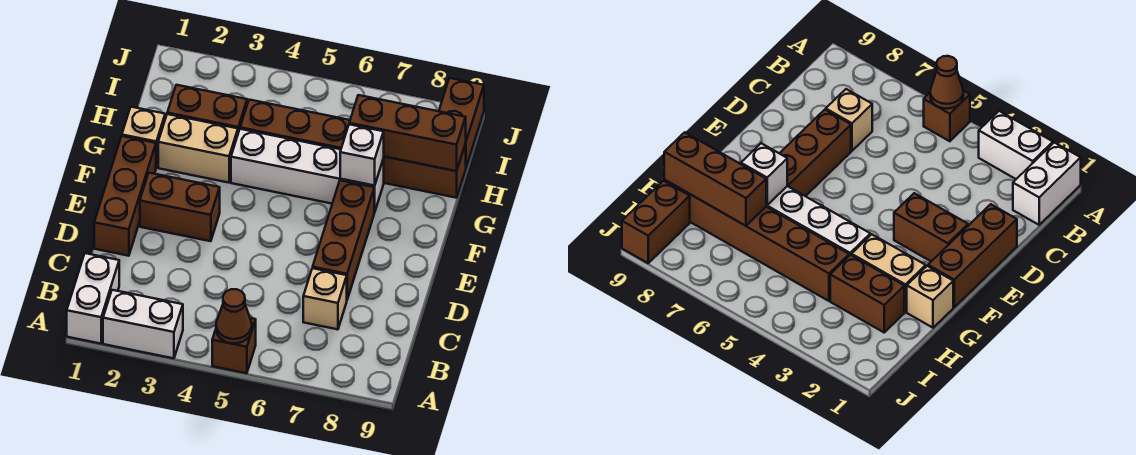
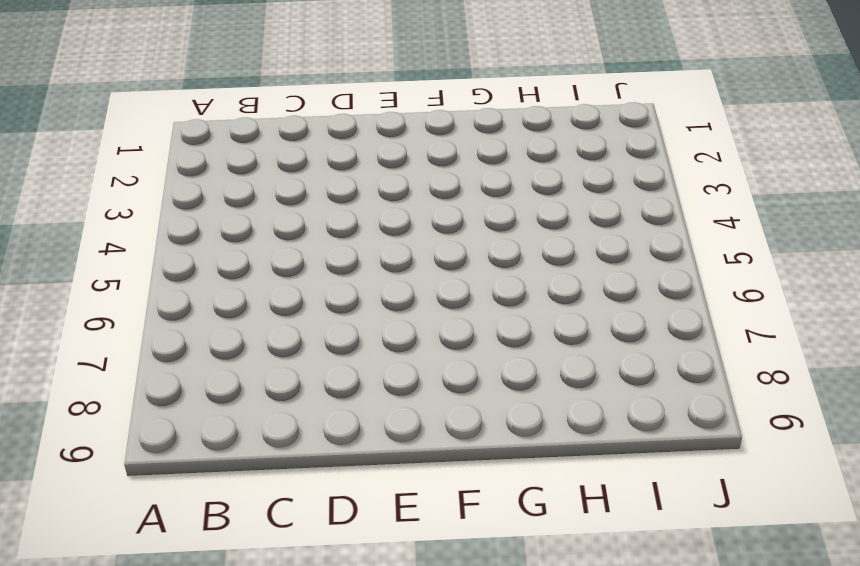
none -> white brick A1:B1 level 1
none -> white brick A2:A3 level 1
none -> brown brick A5 level 1

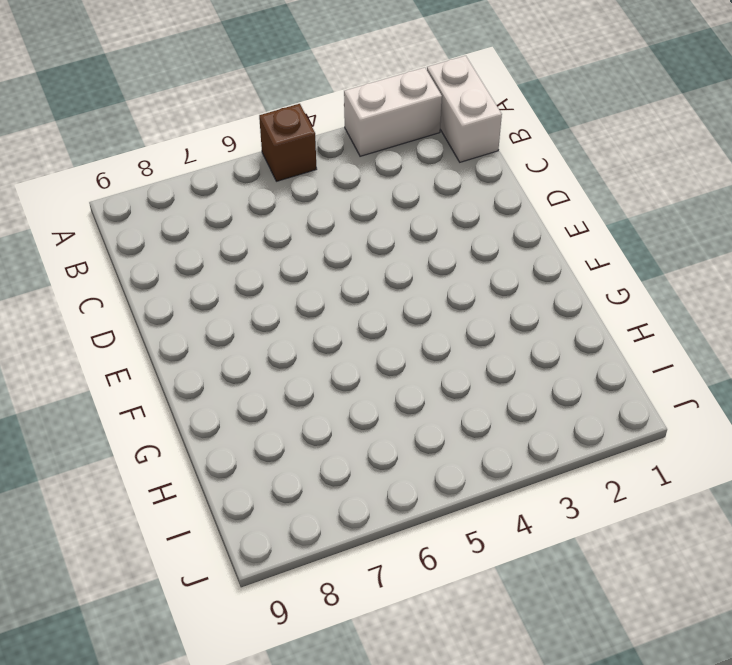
none -> tan brick C7 level 1
none -> brown brick D1:F1 level 1
none -> brown brick D7:F7 level 1

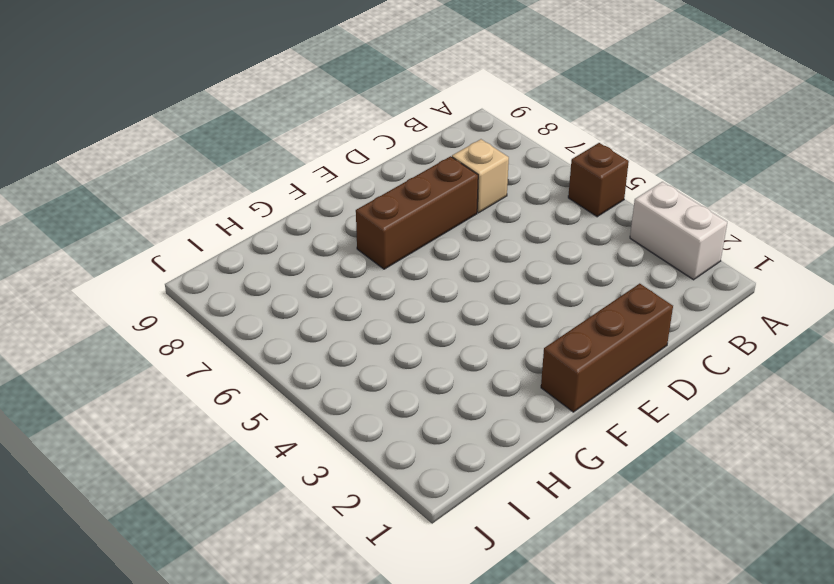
none -> white brick A1:B1 level 1
none -> brown brick E2:E3 level 1
none -> tan brick G1 level 1

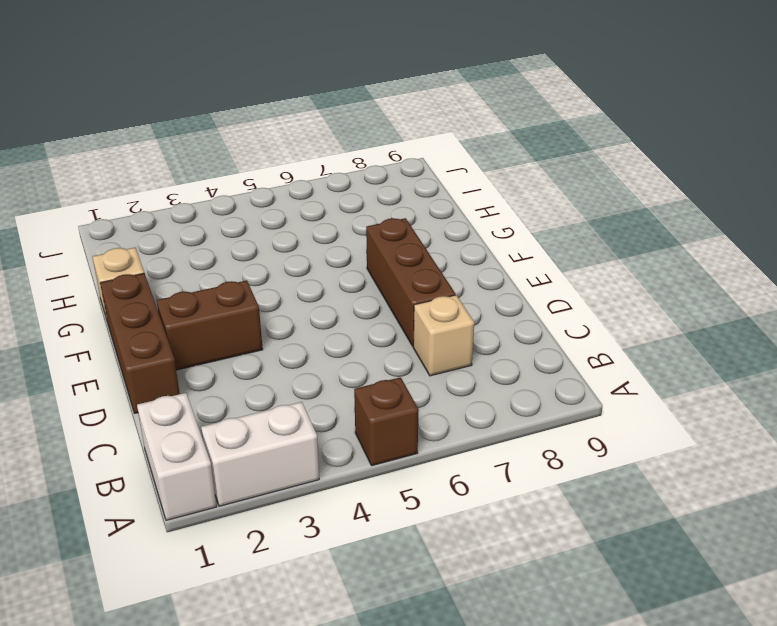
none -> tan brick G2:G3 level 1
none -> white brick G4:G7 level 1
none -> brown brick H2:H3 level 1

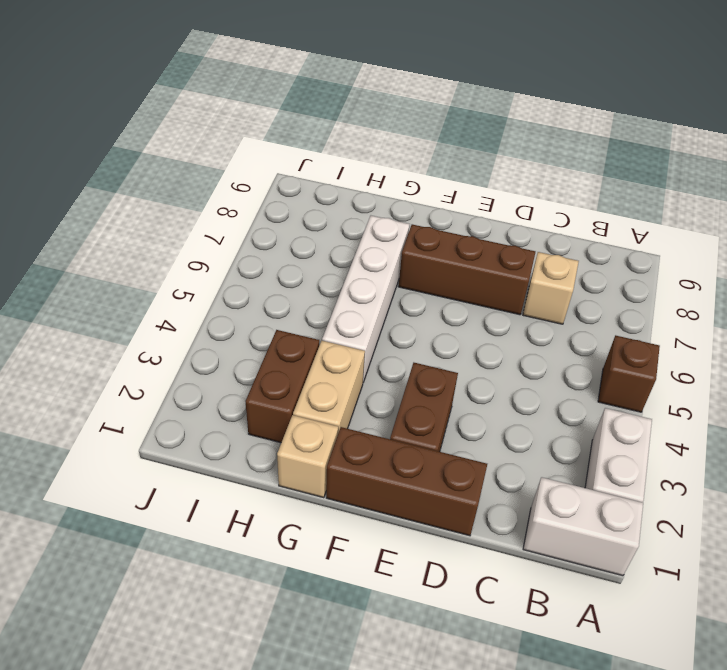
none -> brown brick H4:H9 level 1
none -> brown brick I9:J9 level 1
none -> brown cone A5 level 2

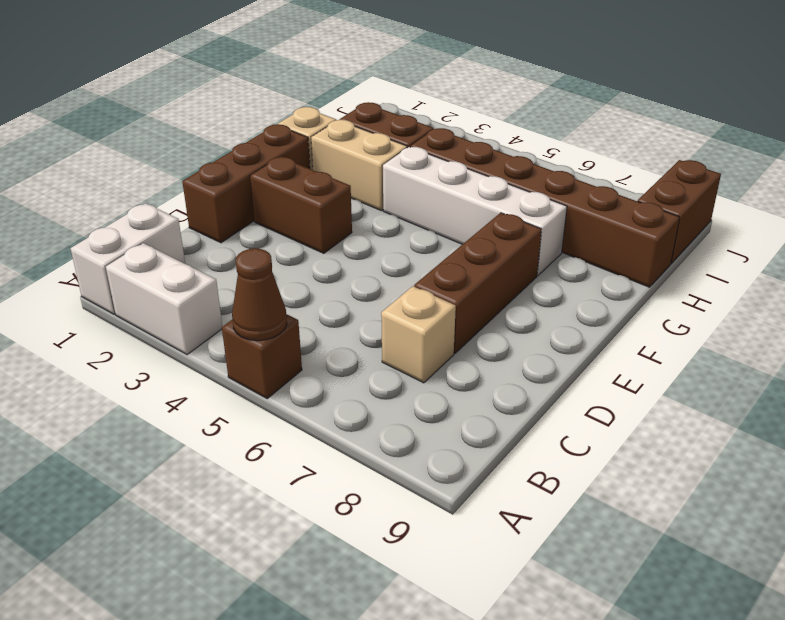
none -> white brick G7 level 2
none -> brown brick H7:H9 level 2

